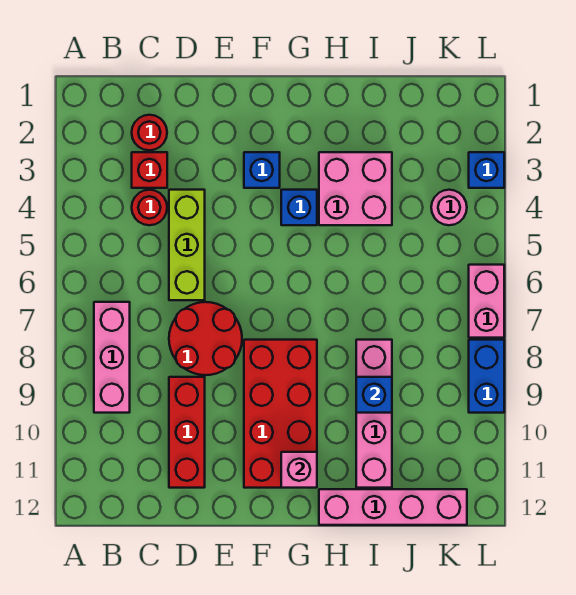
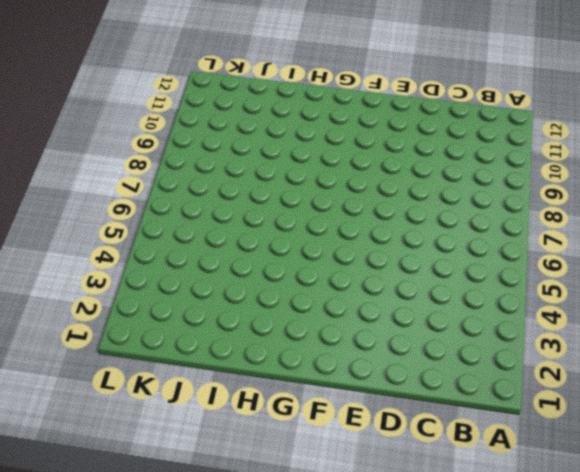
none -> pink brick B7:B9 level 1
none -> red round brick C2 level 1
none -> red brick C3 level 1

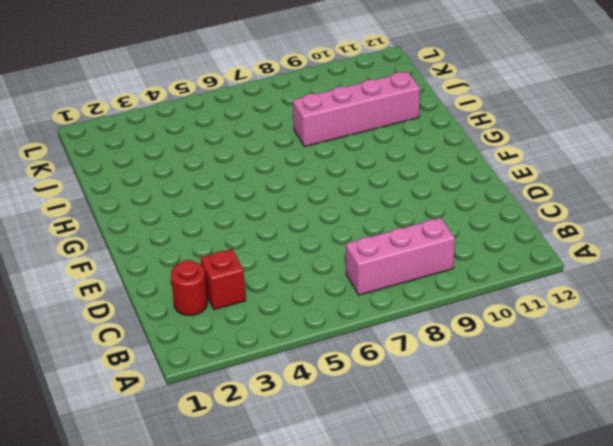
none -> red round brick C4 level 1
none -> lime brick D4:D6 level 1
none -> red round brick D7:E8 level 1

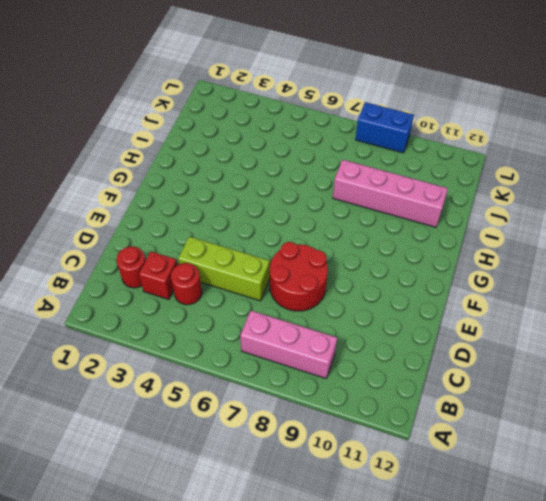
none -> red brick D9:D11 level 1
none -> blue brick F3 level 1
none -> red brick F8:G11 level 1

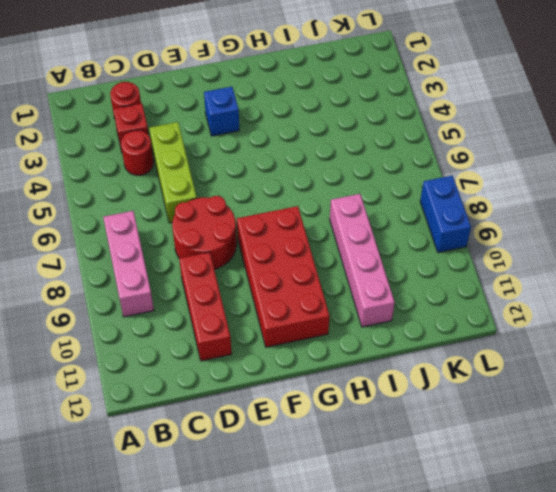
none -> blue brick G4 level 1
none -> pink brick H3:I4 level 1
none -> pink brick H12:K12 level 1

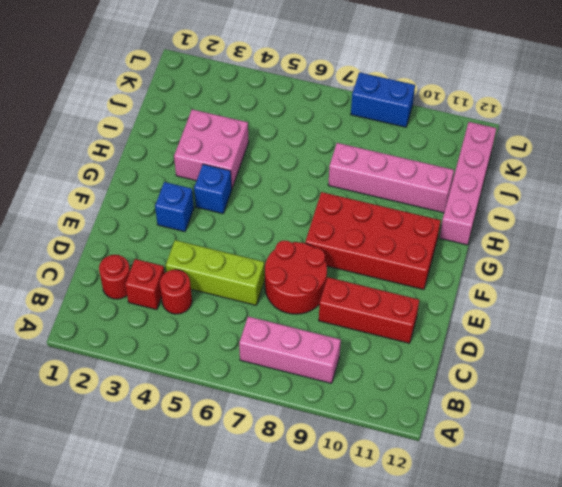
none -> pink round brick K4 level 1
none -> blue brick L3 level 1
none -> pink brick L6:L7 level 1

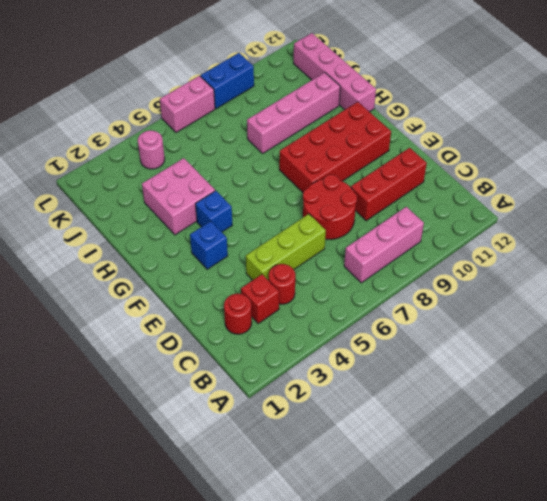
none -> blue brick L3 level 1
none -> pink brick G11 level 2
none -> blue brick I9 level 2

